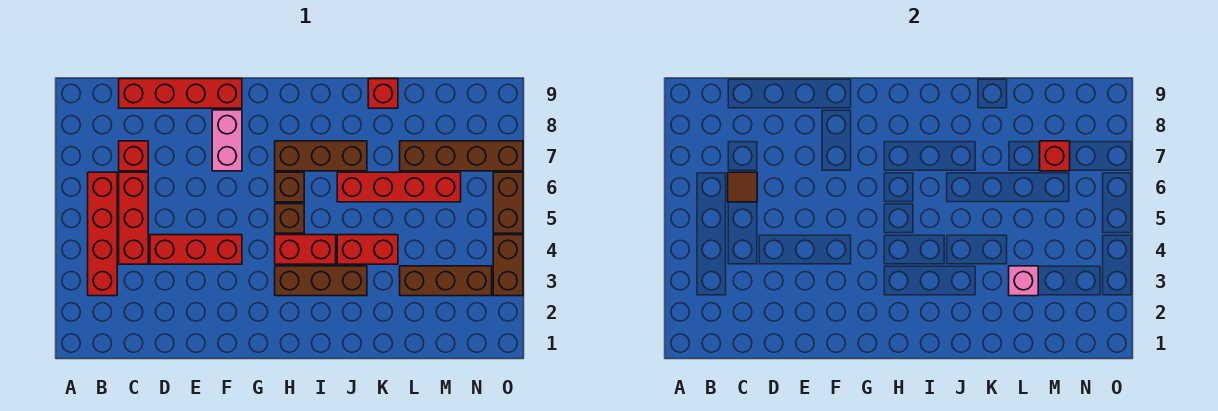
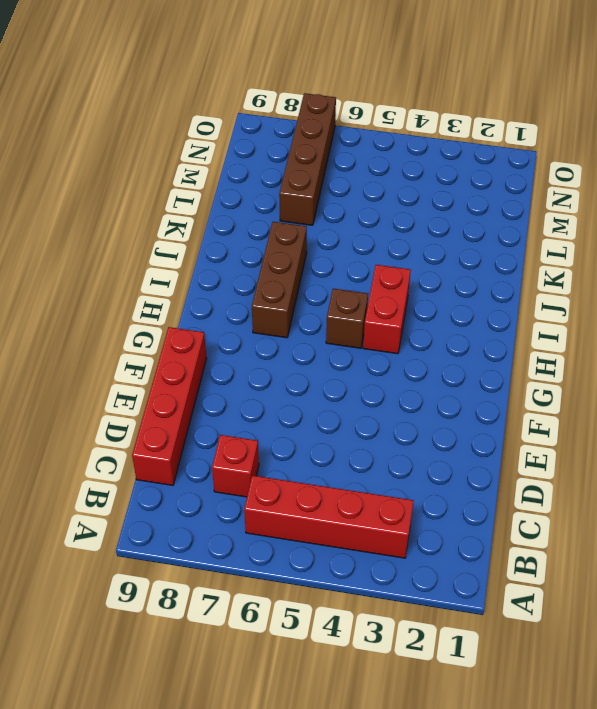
none -> red brick C4:C6 level 1
none -> red brick D4:F4 level 1
none -> pink brick F7:F8 level 1

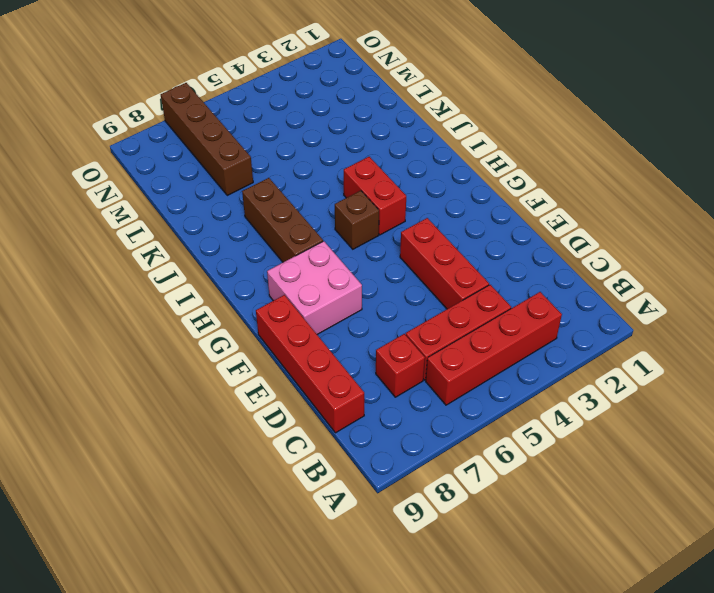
pink brick F7:G8 level 1 -> pink brick F7:F8 level 1
none -> brown brick H3:J3 level 1
none -> brown brick H6 level 1
none -> red brick J4:K4 level 1

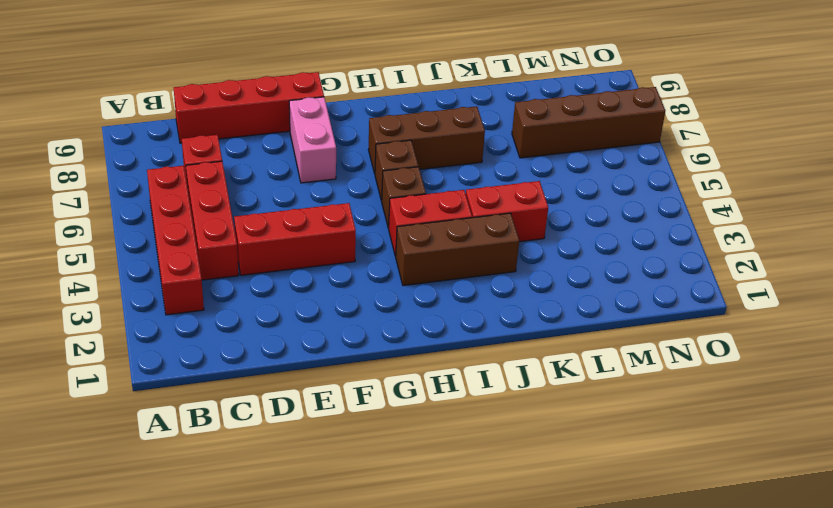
none -> red brick J6:M6 level 1
none -> red brick K9 level 1
none -> brown brick L3:N3 level 1

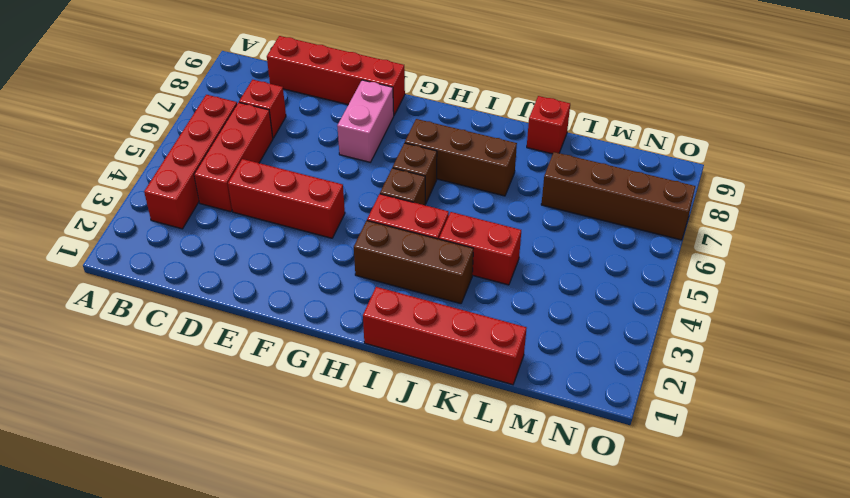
red brick I1:L1 level 1 -> red brick J6:M6 level 1
none -> brown brick L3:N3 level 1
none -> brown brick O3:O4 level 1
none -> brown brick O5:O6 level 1

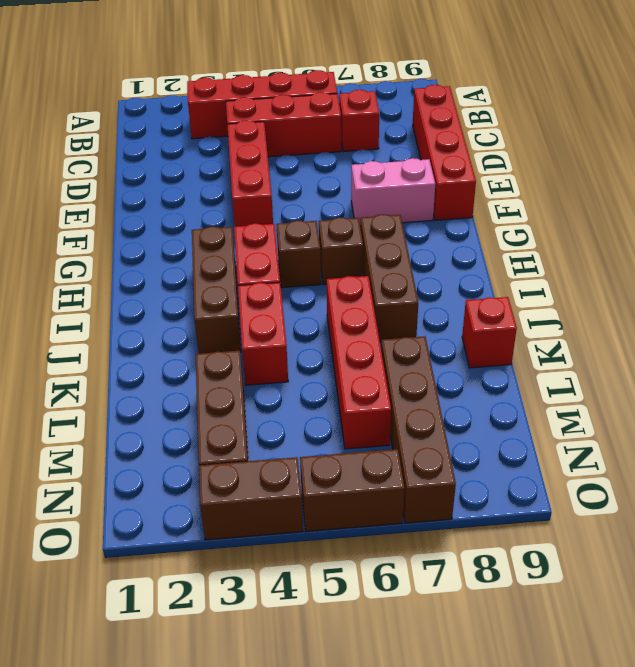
none -> brown tile C6 level 2
none -> pink brick L3 level 2
none -> red brick M7 level 2

